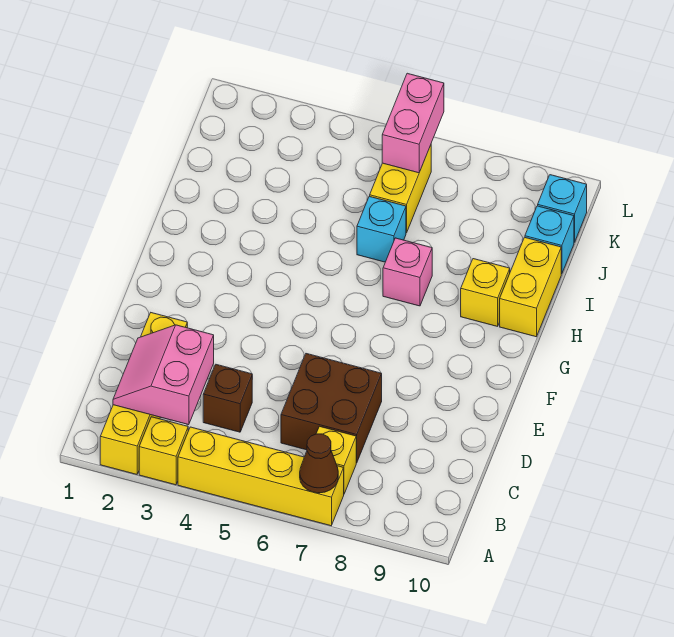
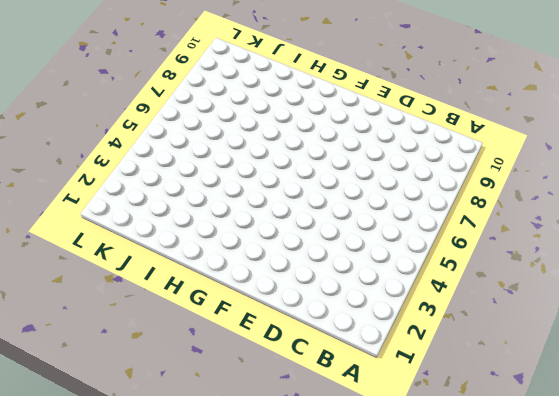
none -> yellow brick A2:D2 level 1
none -> yellow brick A3 level 1
none -> yellow brick A4:A7 level 1

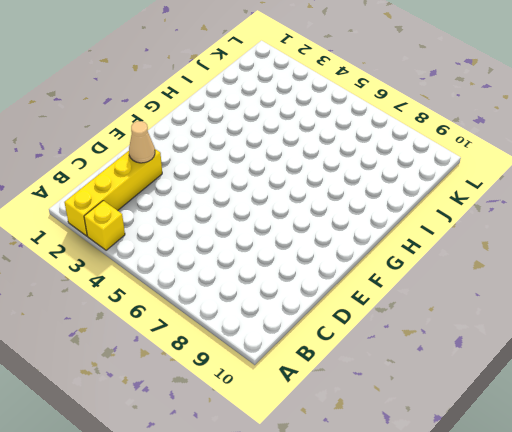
tan cone D2 level 2 -> none
none -> yellow brick A4:A7 level 1
none -> yellow brick B7 level 1
none -> brown brick C4 level 1

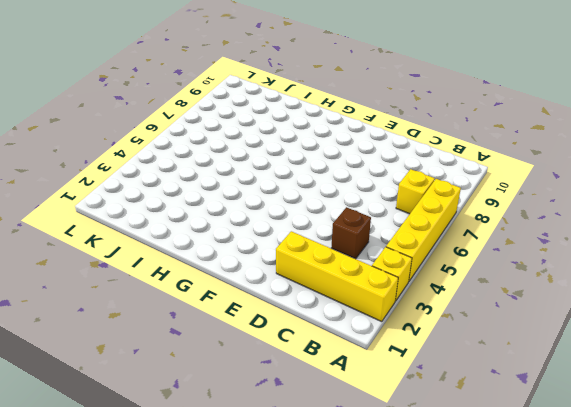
none -> brown brick C6:D7 level 1
none -> pink brick H7 level 1
none -> yellow brick H9 level 1

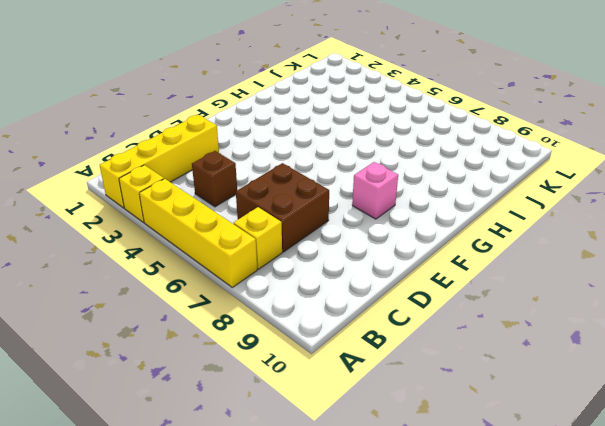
pink brick F8 level 1 -> pink brick H7 level 1
none -> yellow brick H9 level 1
none -> yellow brick H10:I10 level 1
none -> cyan brick I6 level 1

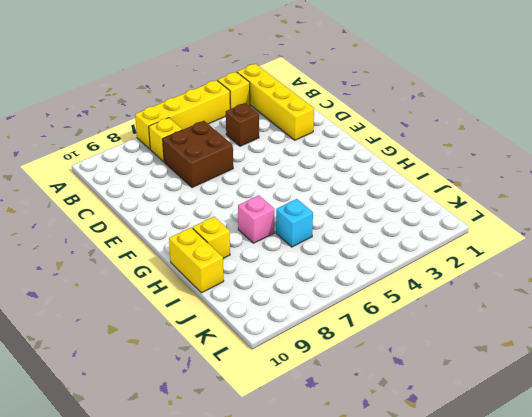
none -> yellow brick J6:K6 level 1
none -> cyan brick J10 level 1
none -> cyan brick K10 level 1

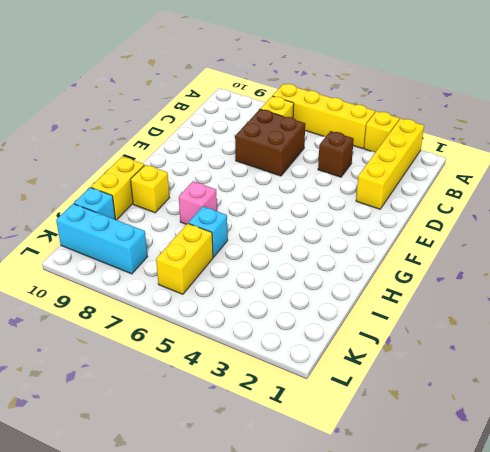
cyan brick K8:K10 level 1 -> cyan brick K10 level 1
none -> brown cone A7 level 2
none -> pink slope B2:C3 level 2 top 3
none -> pink brick K6:L6 level 2

